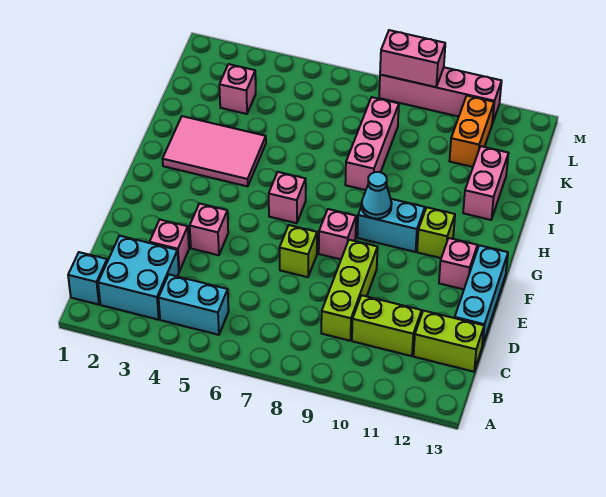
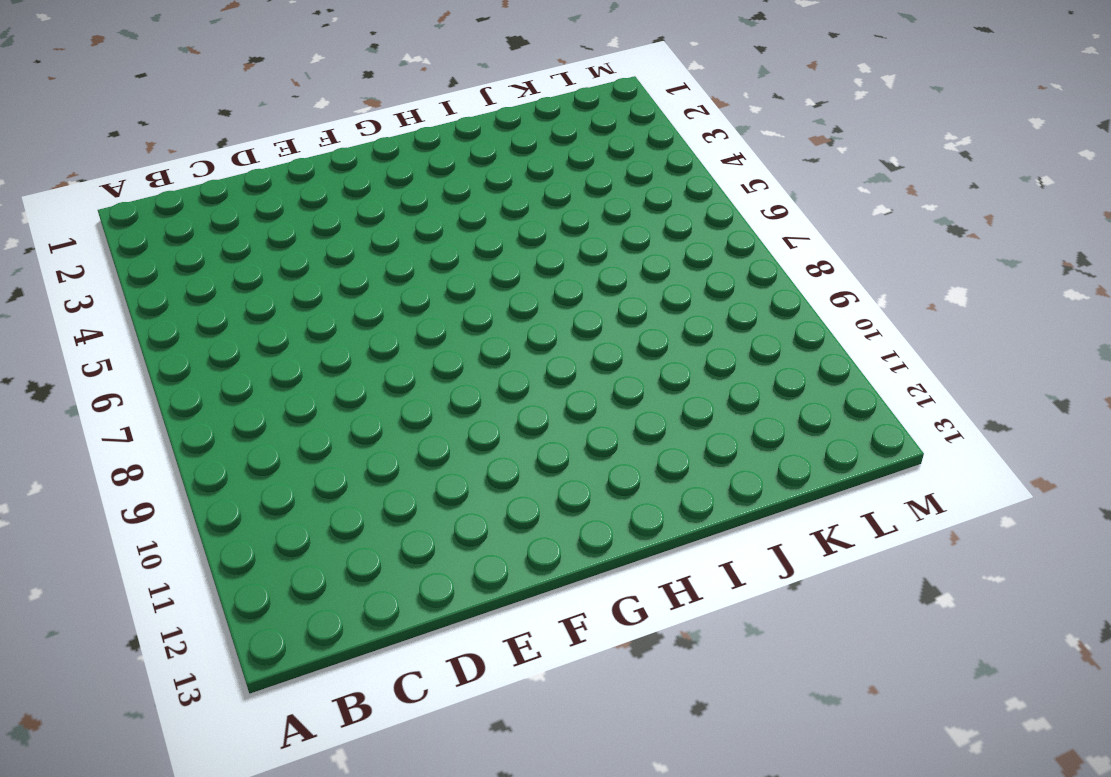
none -> cyan brick B1 level 1
none -> cyan brick B2:C3 level 1
none -> cyan brick B4:B5 level 1

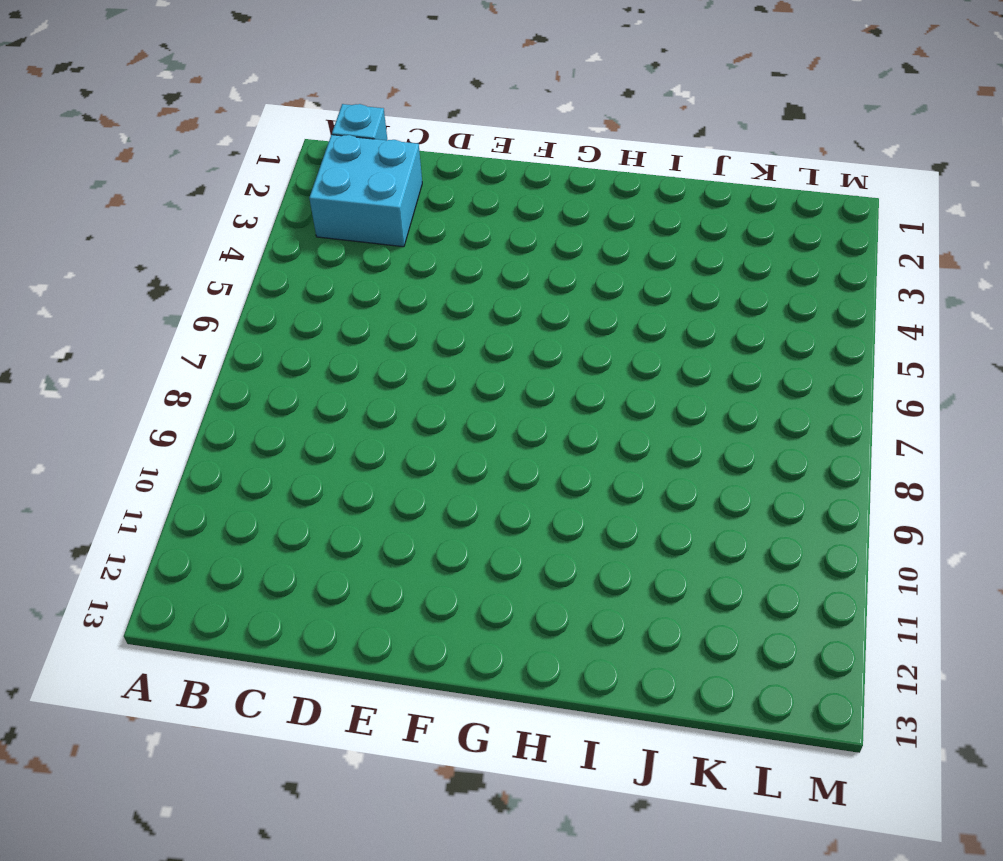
none -> cyan brick B4:B5 level 1
none -> lime brick C9:E9 level 1
none -> lime brick C10:C11 level 1

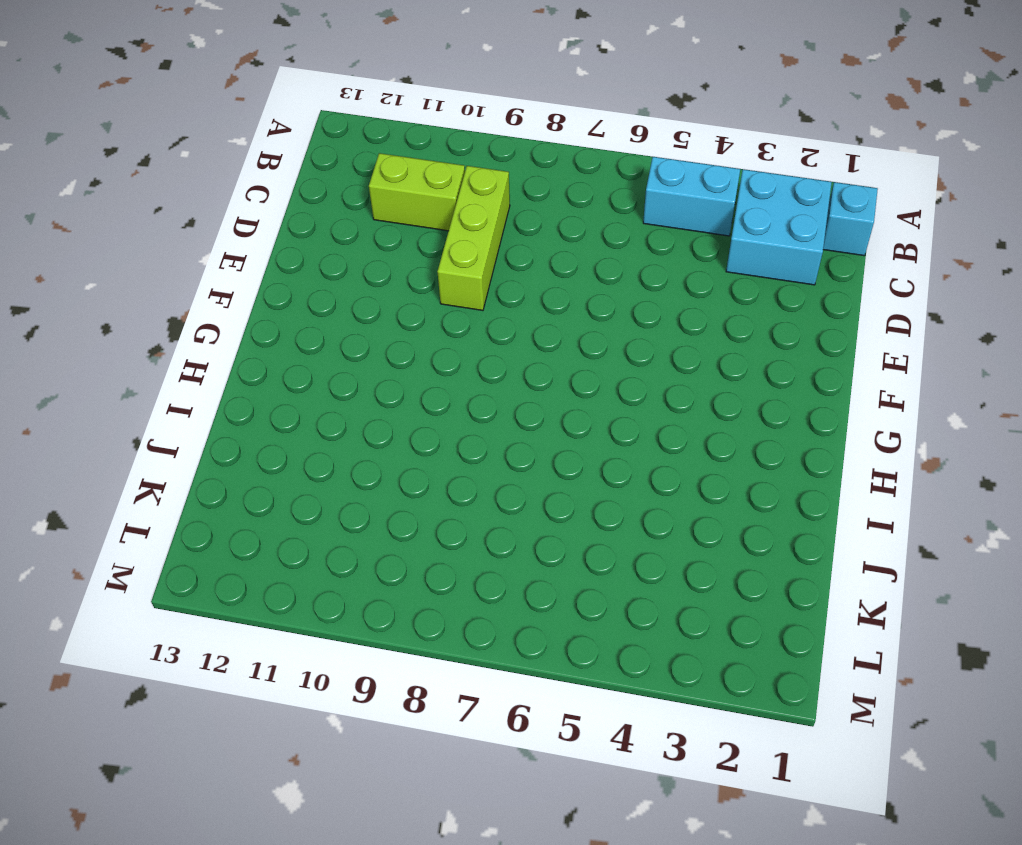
none -> lime brick C12:C13 level 1
none -> pink brick D3 level 1
none -> cyan brick D13:F13 level 1

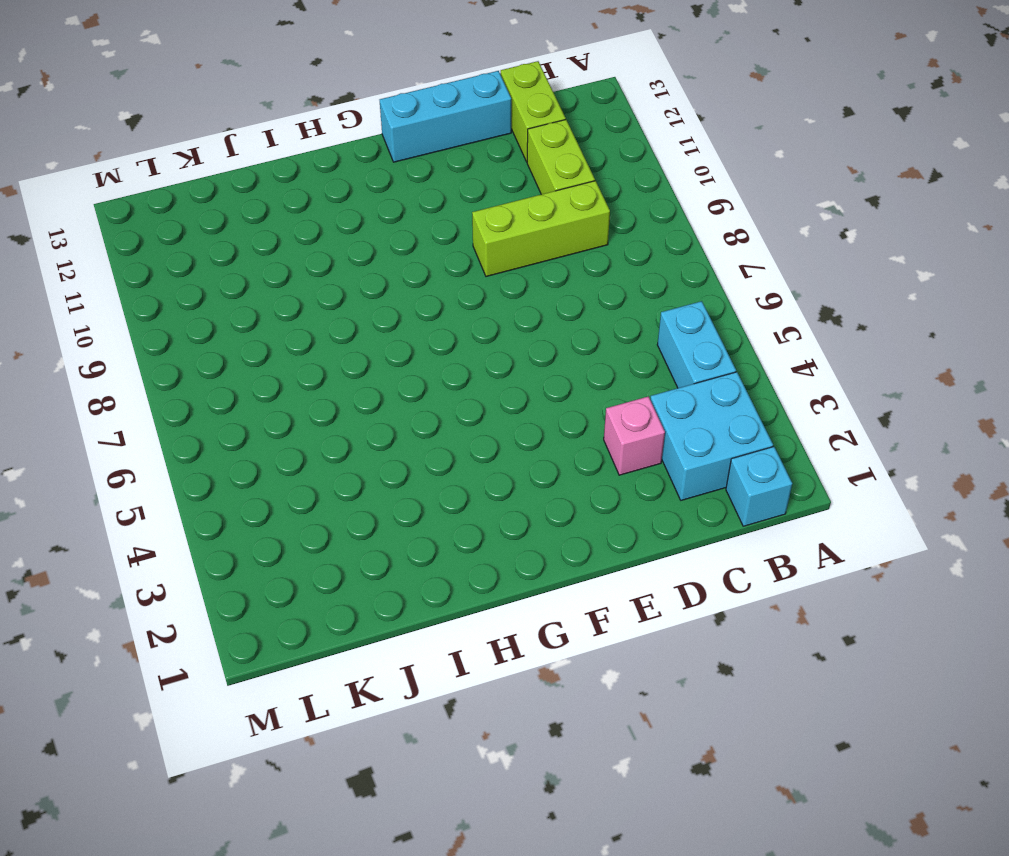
none -> pink brick E4 level 1
none -> lime brick E7 level 1
none -> pink brick F8 level 1

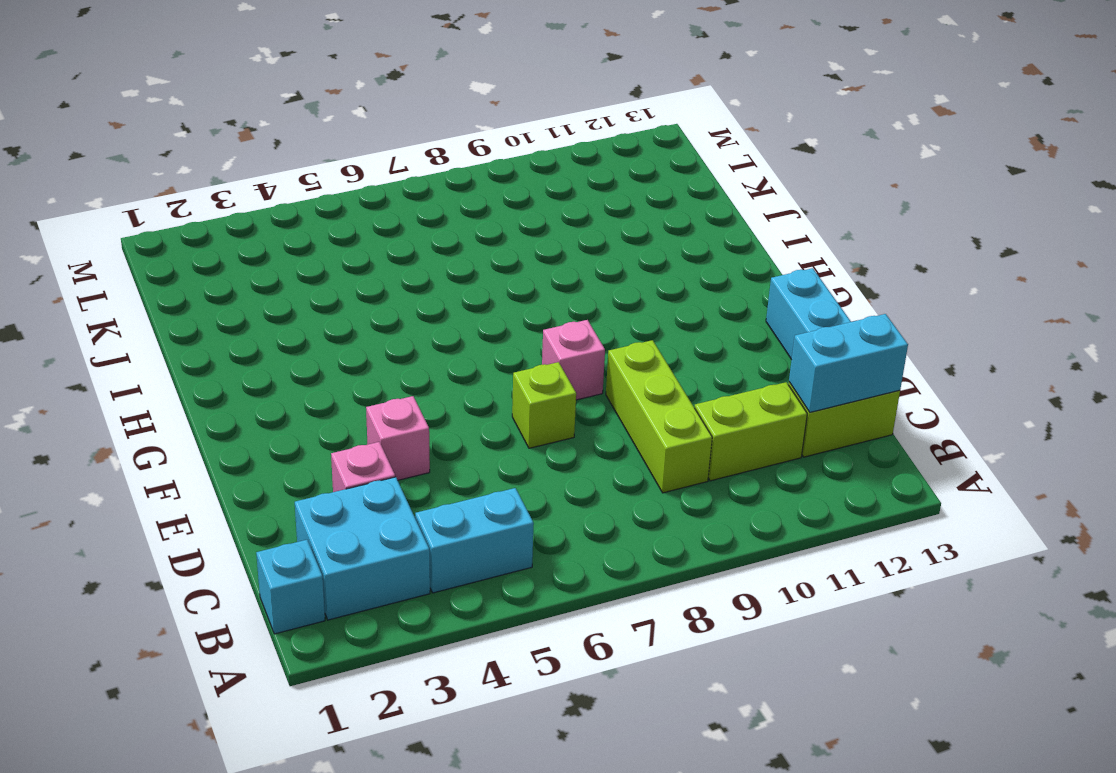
cyan brick C12:C13 level 2 -> cyan brick G9:G10 level 1
none -> pink brick F12 level 1
none -> pink brick G6 level 1
none -> lime brick G11 level 1

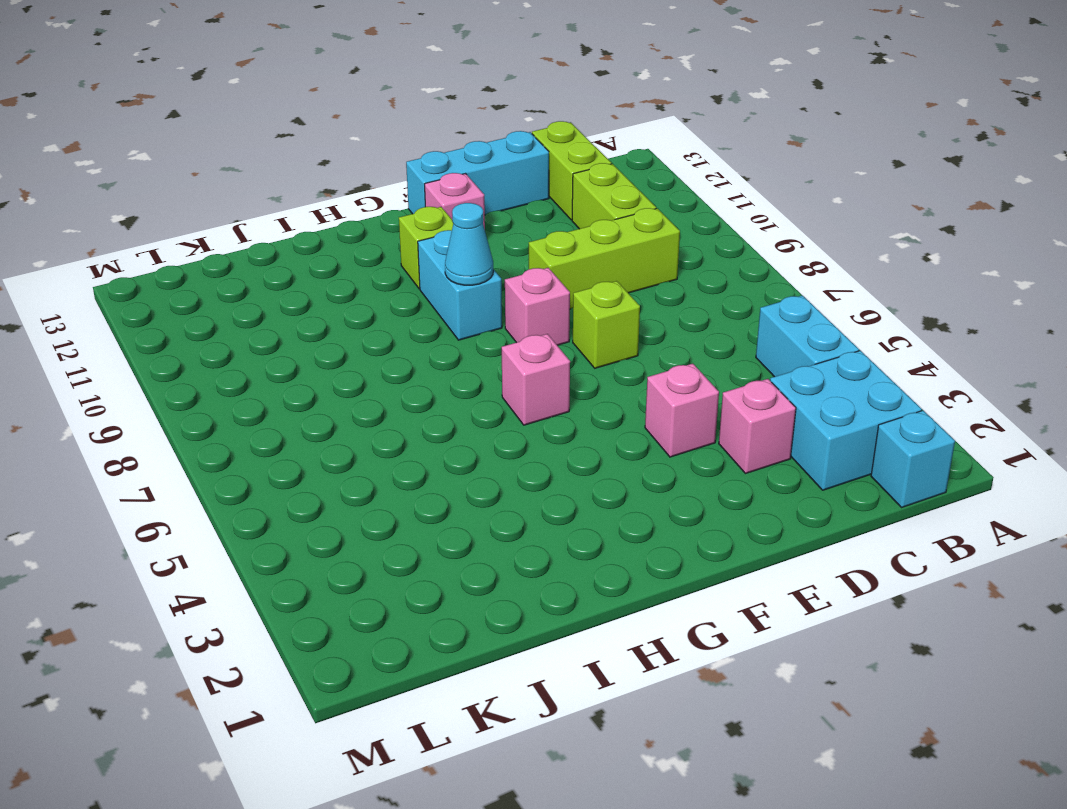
none -> pink tile H2:I4 level 1
none -> pink brick I8:K8 level 1
none -> pink brick I12:J12 level 1

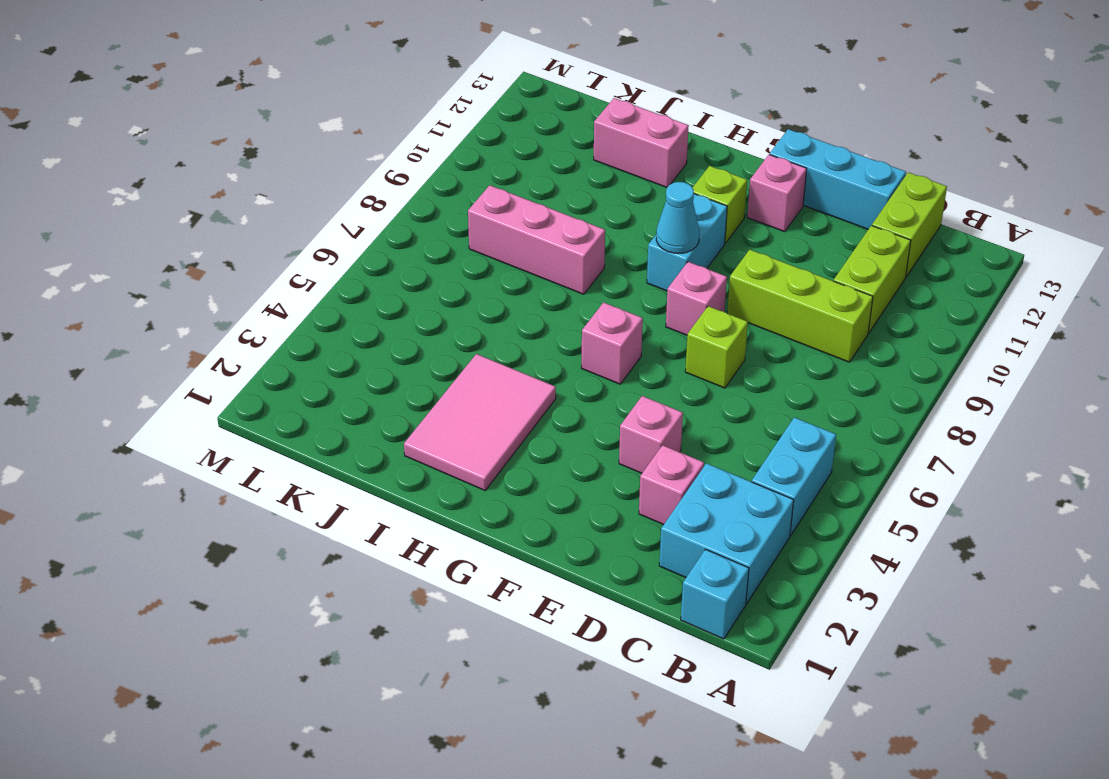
none -> pink brick K3 level 1
none -> orange brick K11:L11 level 1
none -> pink brick M8:M11 level 1

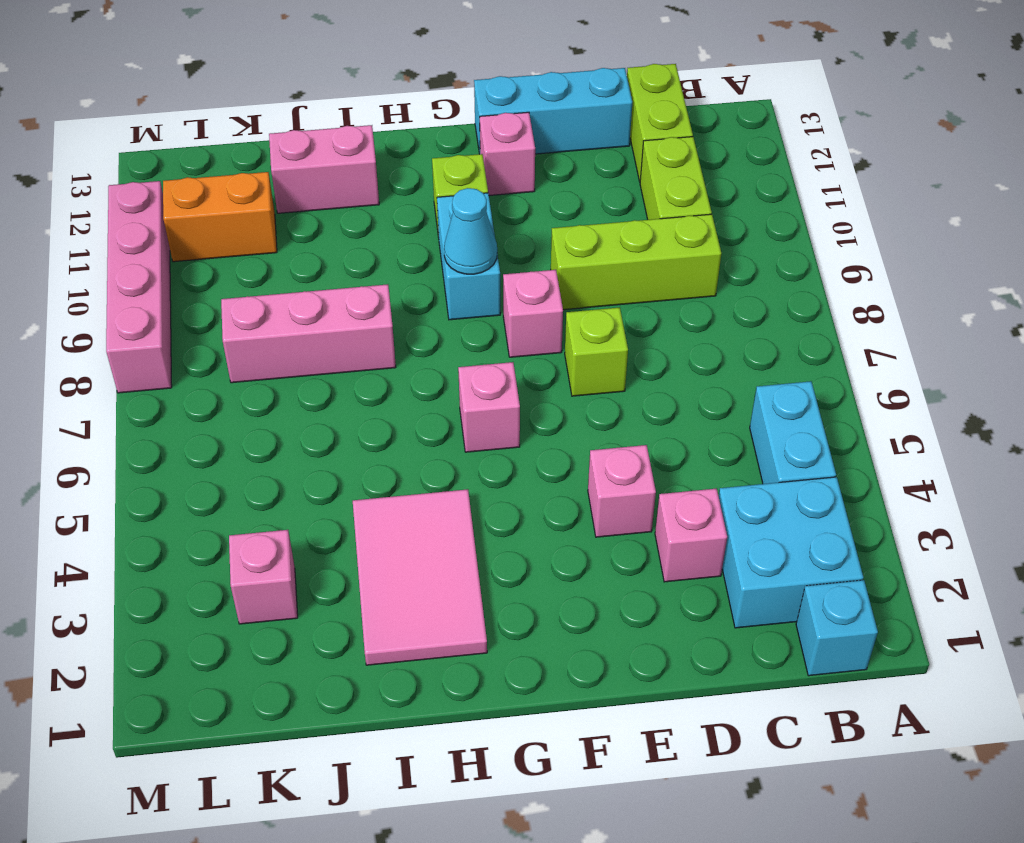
none -> pink brick M8:M9 level 2

